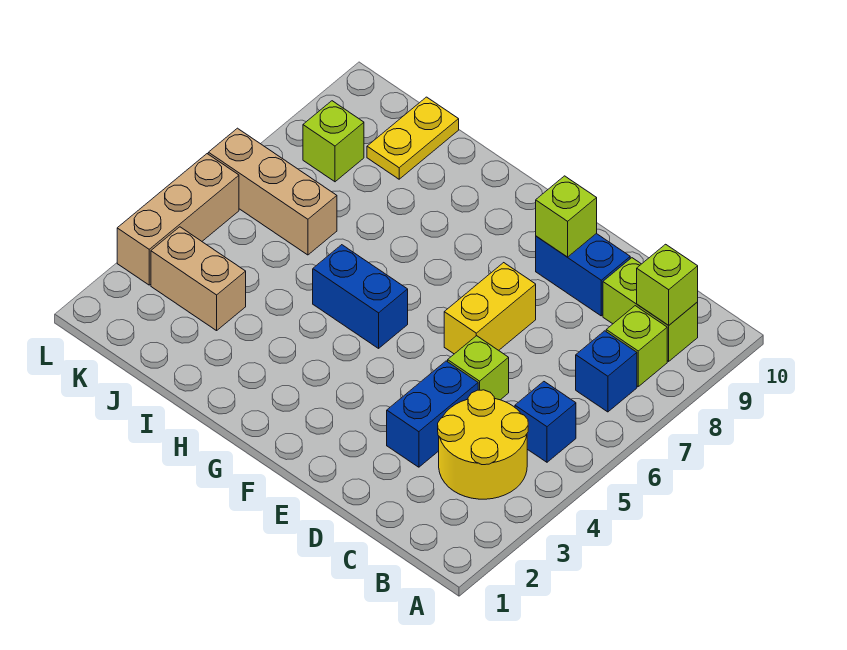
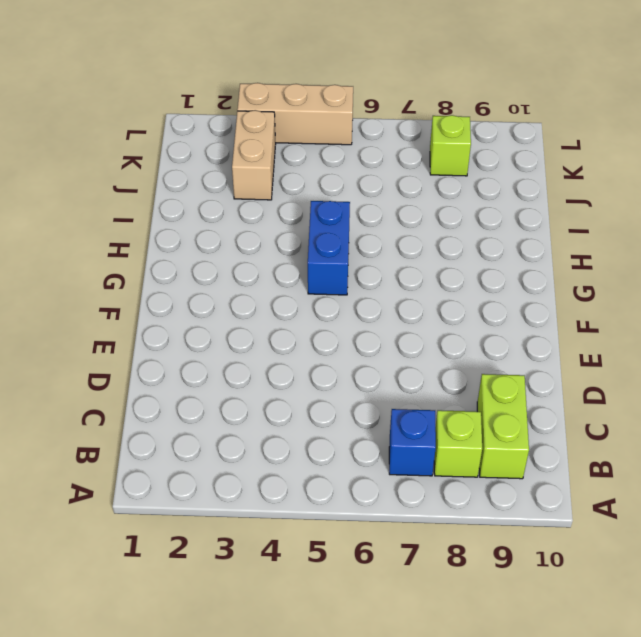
none -> yellow round brick B3:C4 level 1
none -> blue brick B5 level 1
none -> blue brick D3:D4 level 1

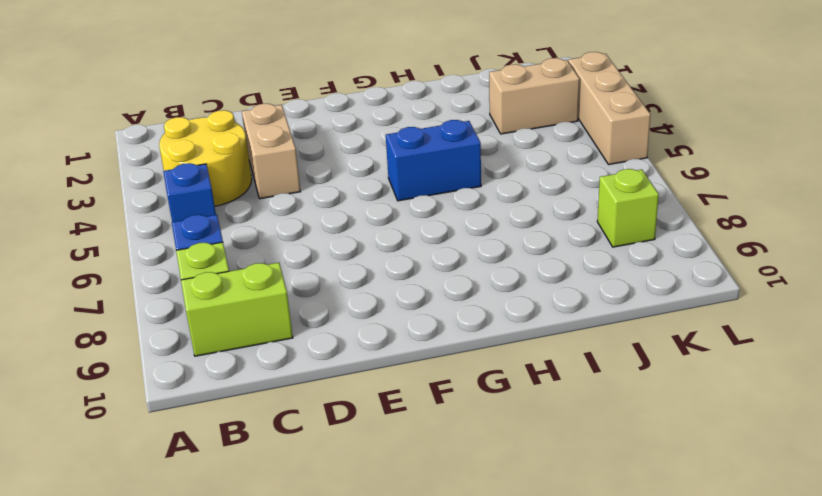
tan brick D3:D4 level 1 -> blue brick D3:D4 level 1
none -> lime brick D5 level 1
none -> blue brick D9:E9 level 1
none -> yellow brick E6:E7 level 1

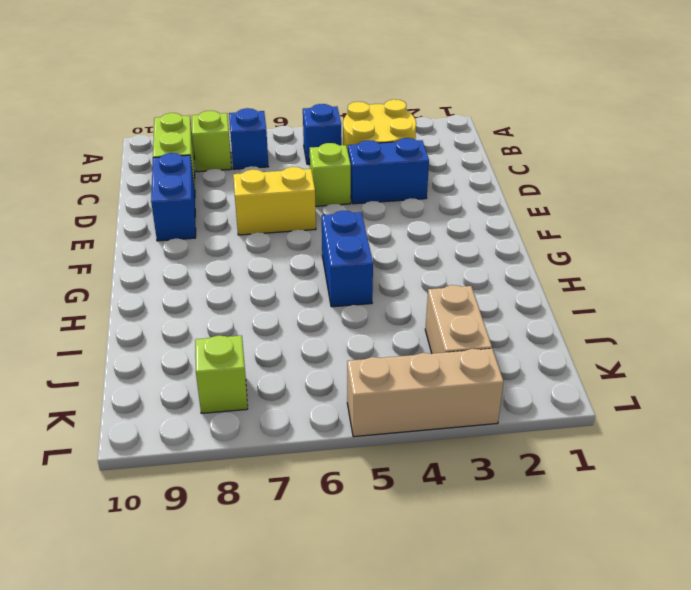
none -> tan brick J6:L6 level 1
none -> yellow plate J9:J10 level 1
none -> lime brick B9 level 2

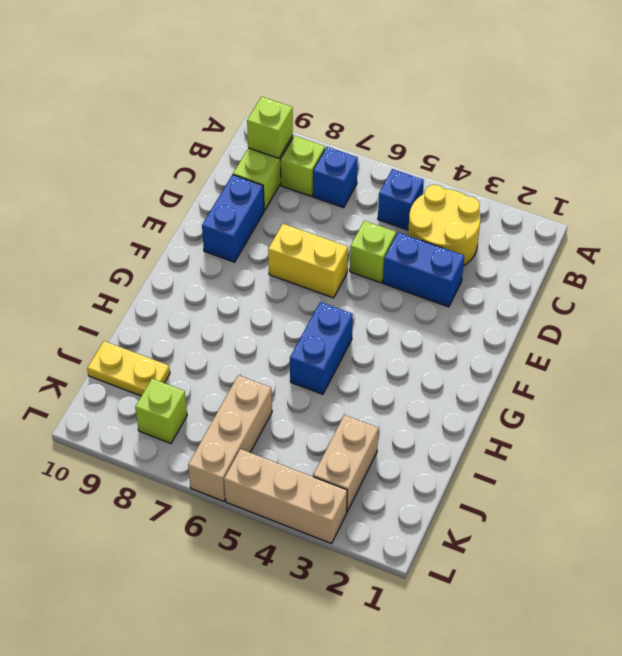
none -> lime brick E9 level 2

